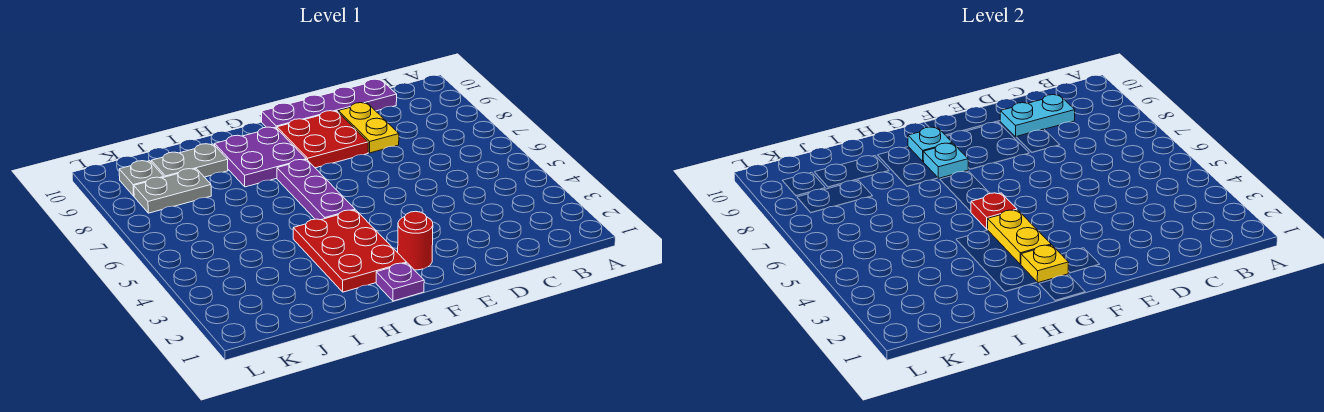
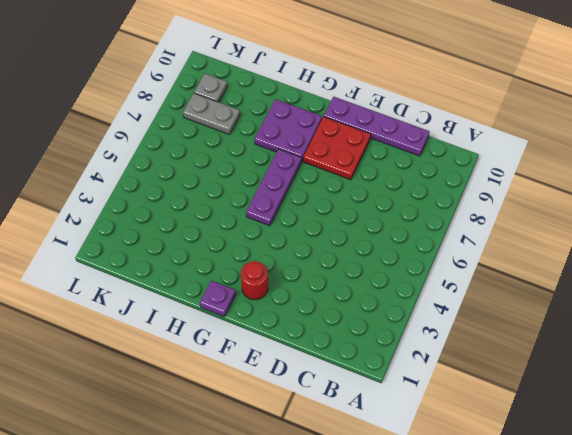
none -> yellow plate D8:D9 level 1
none -> red plate G2:H4 level 1
none -> grey plate I9:J9 level 1

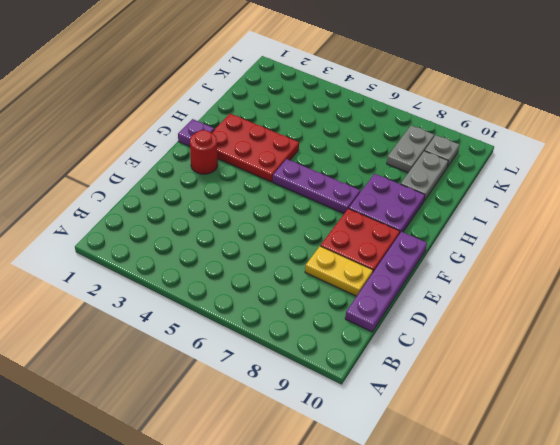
none -> cyan plate C9:D9 level 2
none -> yellow plate G2 level 2
none -> yellow plate G3:G4 level 2

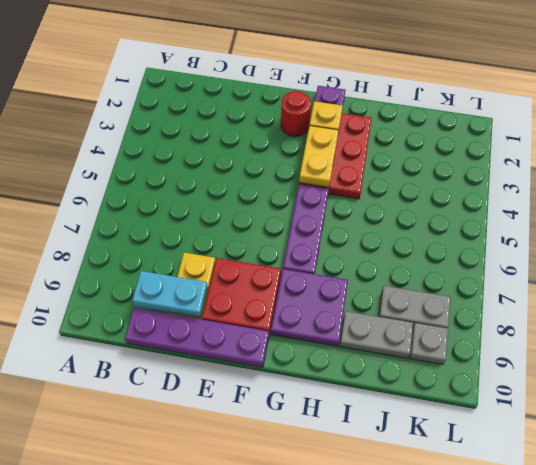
none -> red plate G5 level 2
none -> cyan plate G8 level 2
none -> cyan plate G9 level 2

